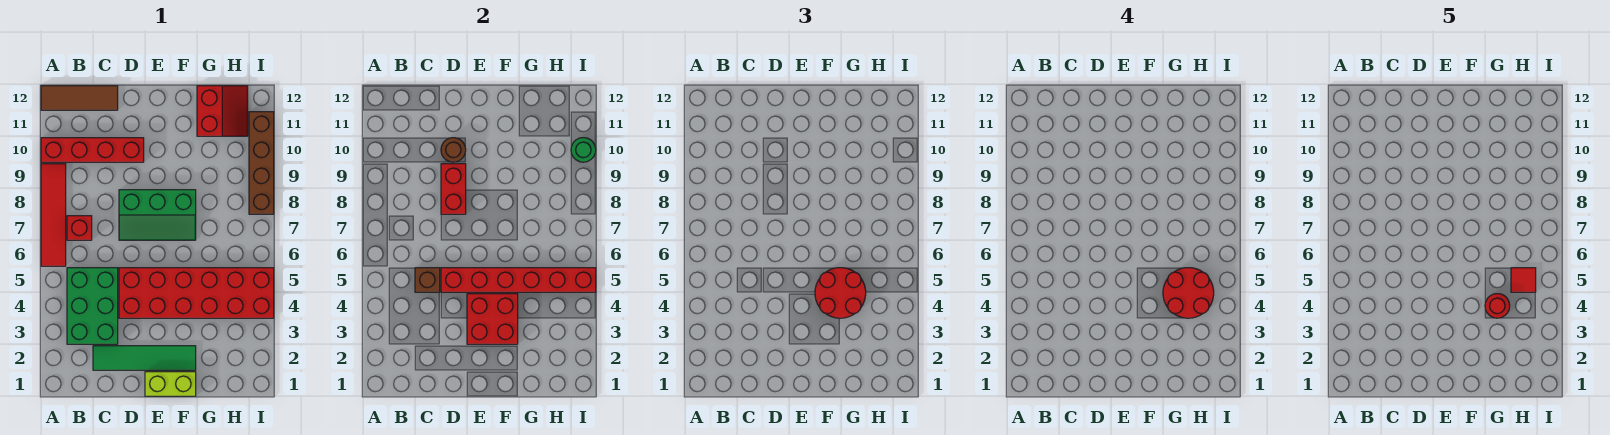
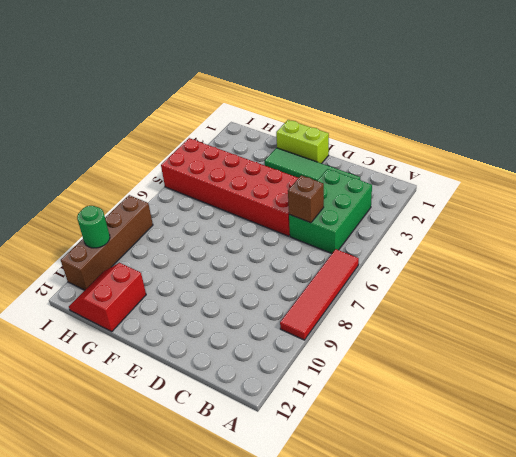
none -> red brick A10:D10 level 1
none -> brown tile A12:C12 level 1
none -> red brick B7 level 1

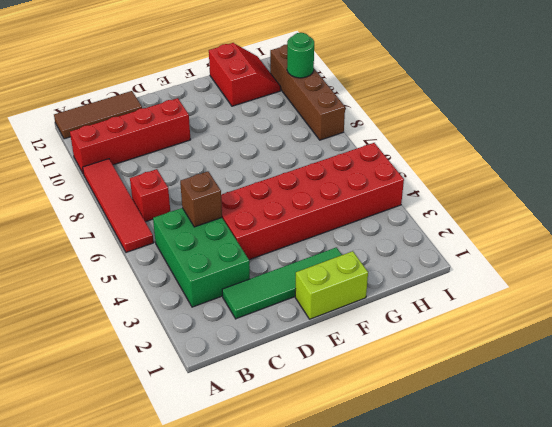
none -> green slope D7:F8 level 1 top 8
none -> red brick D5:I5 level 2
none -> red brick D8:D9 level 2

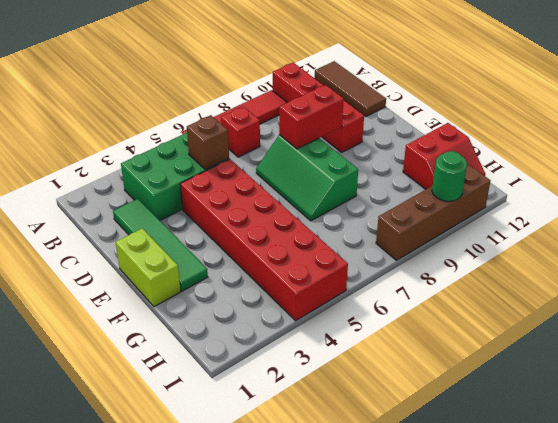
none -> red brick D5:I5 level 2
none -> brown round brick D10 level 2
none -> red brick E3:F4 level 2

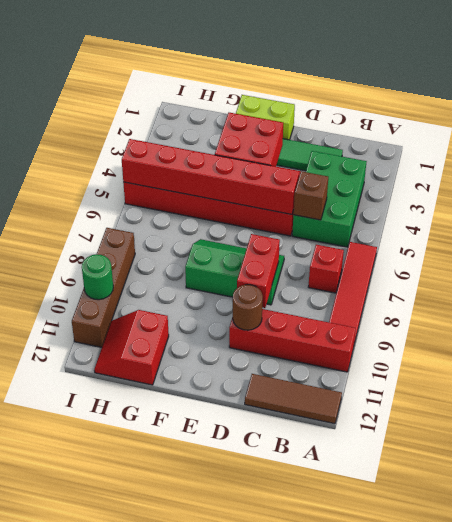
none -> red round brick F4:G5 level 3
none -> red round brick G4:H5 level 4
none -> red round brick G4 level 5

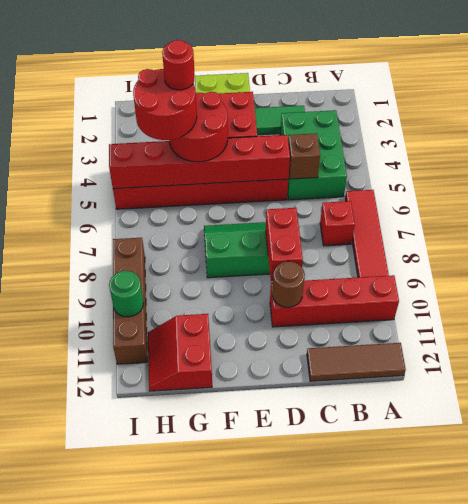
none -> red tile H5 level 5

